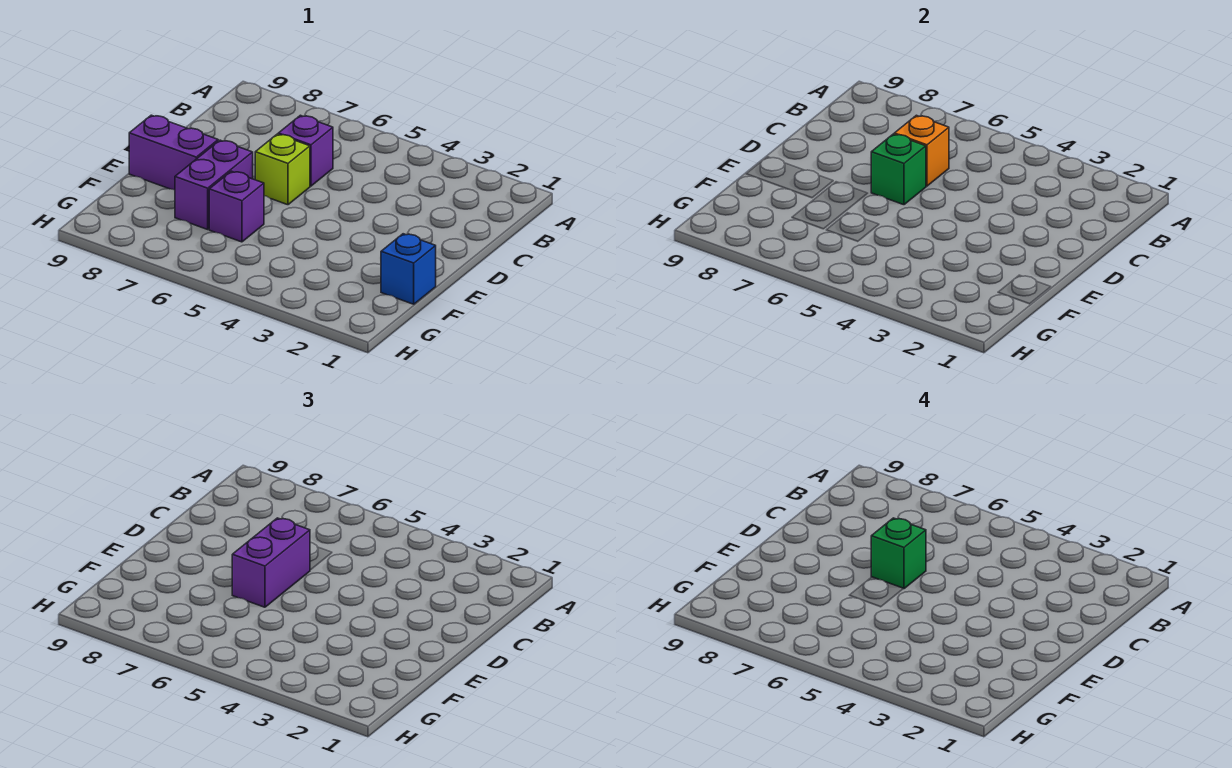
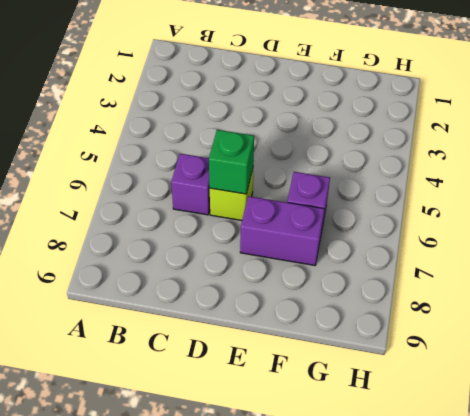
none -> purple brick E8:E9 level 1
none -> blue brick F1 level 1

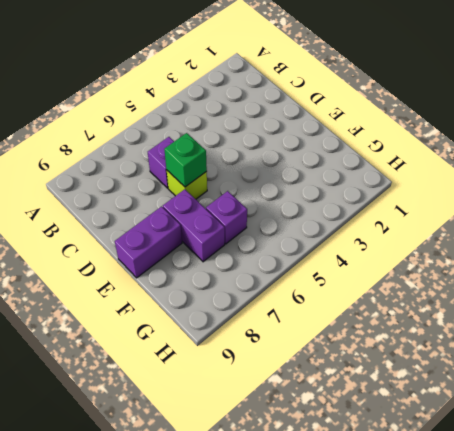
none -> blue brick F1 level 1
none -> orange brick C6 level 2

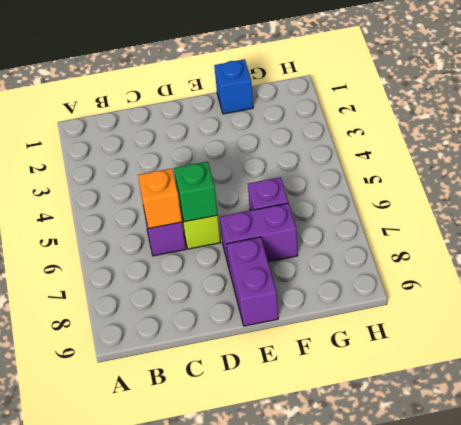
none -> purple brick D6:E6 level 3
none -> green brick D6 level 4

